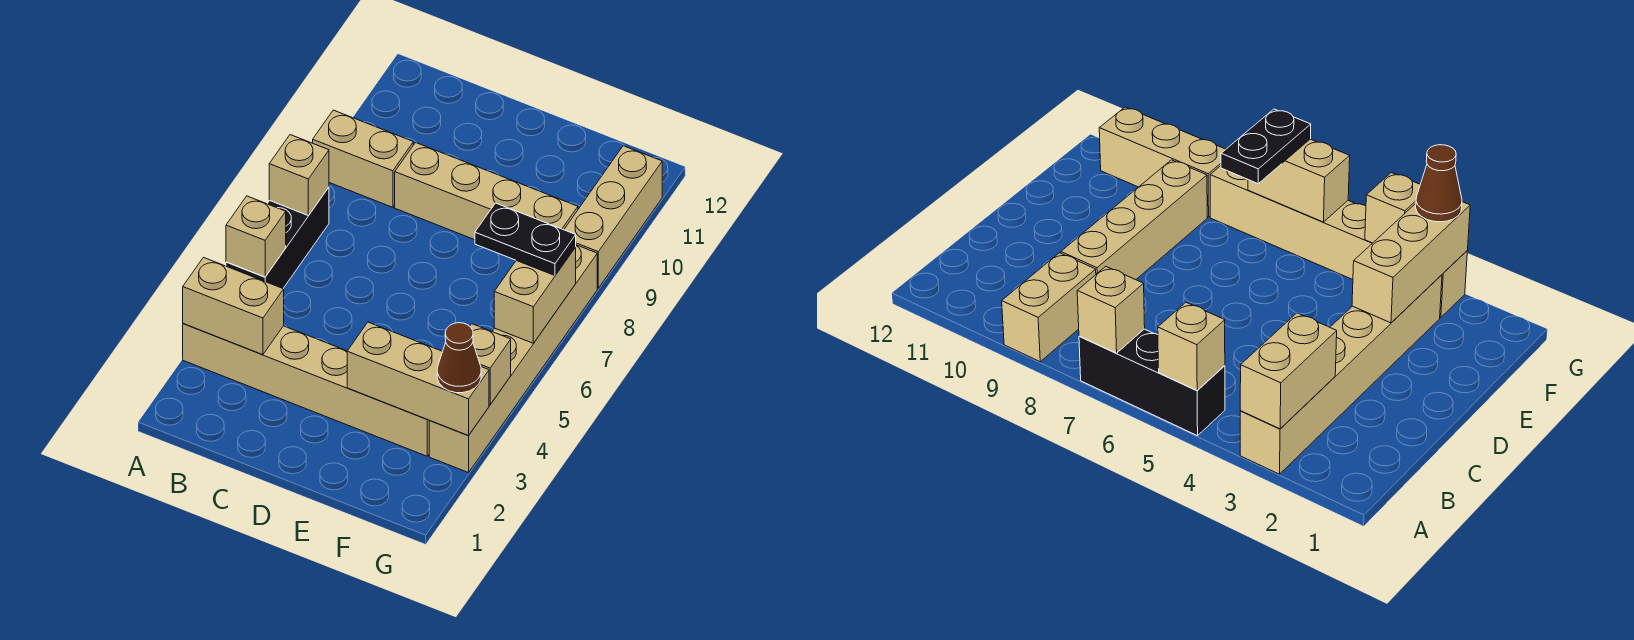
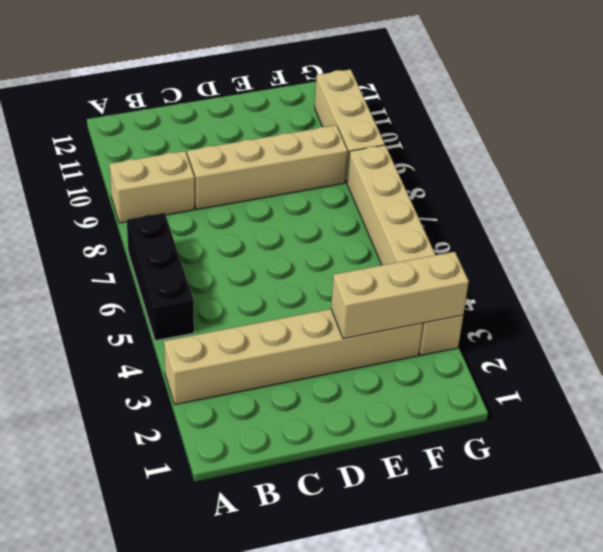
none -> tan brick A3:B3 level 2
none -> tan brick A5 level 2
none -> tan brick A7 level 2

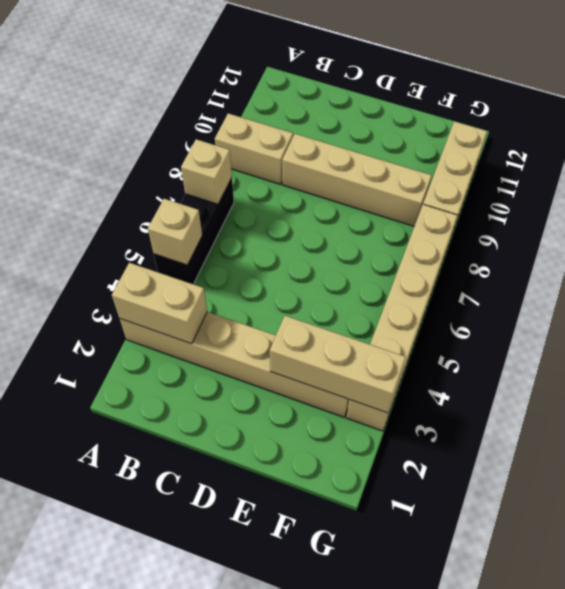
none -> tan brick G4 level 2
none -> tan brick G6:G7 level 2
none -> black plate F7:G7 level 3

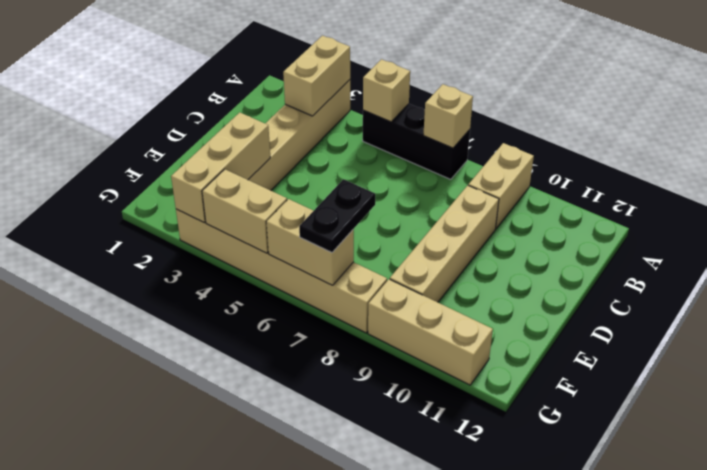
tan brick G4:G5 level 2 -> tan brick G4 level 2
none -> brown cone G3 level 3

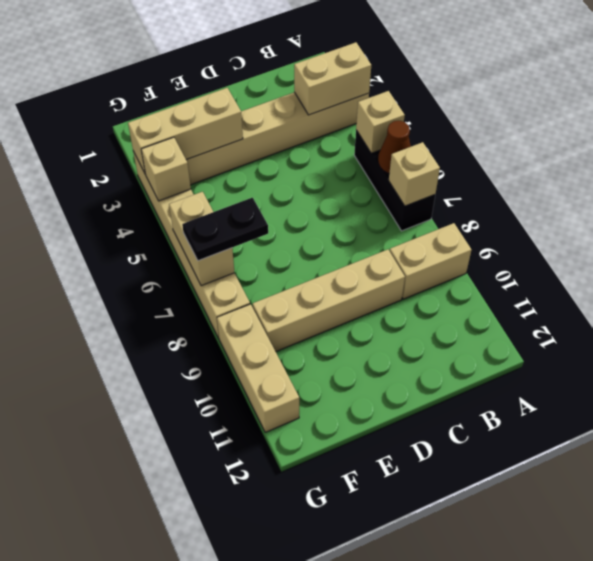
brown cone A6 level 2 -> brown cone G3 level 3

